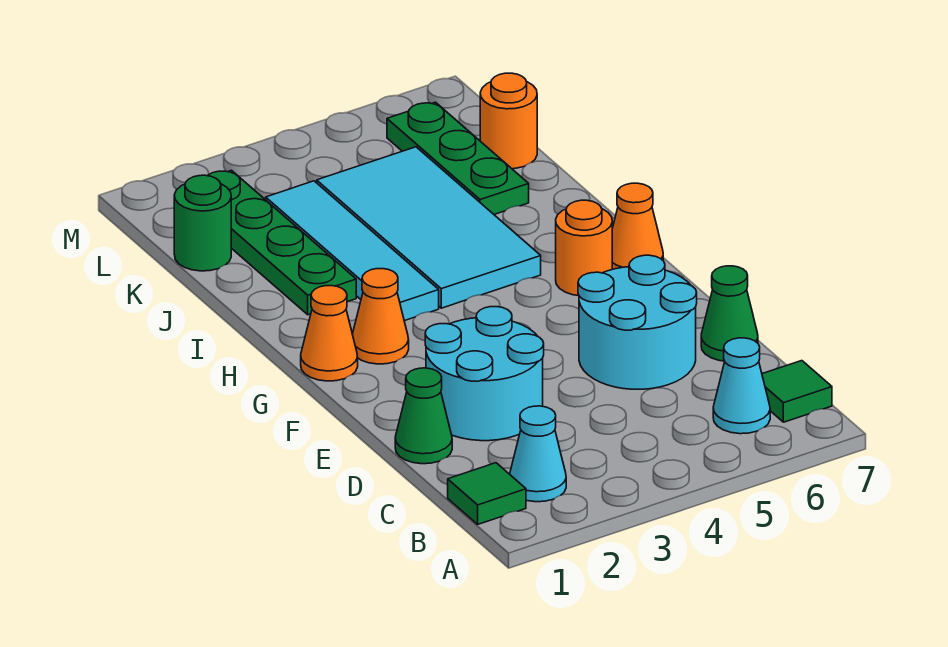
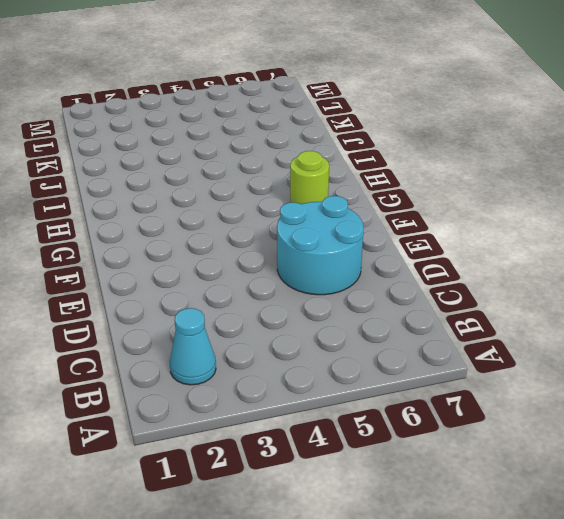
lime round brick G6 level 1 -> orange round brick G6 level 1
none -> green tile B1 level 1
none -> cyan cone B6 level 1
none -> green tile B7 level 1

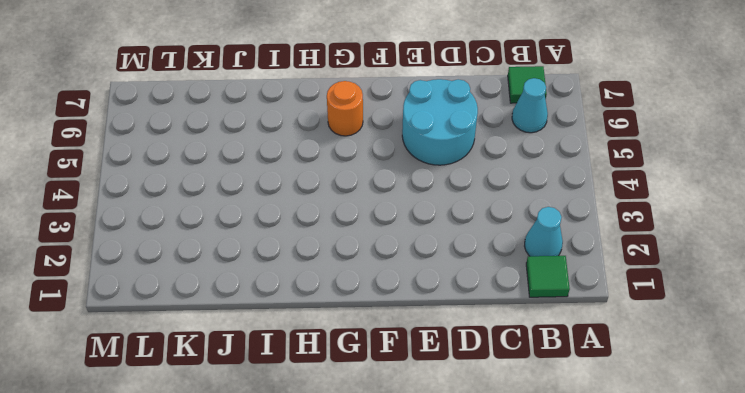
none -> green cone D1 level 1
none -> cyan round brick D2:E3 level 1
none -> green cone D7 level 1

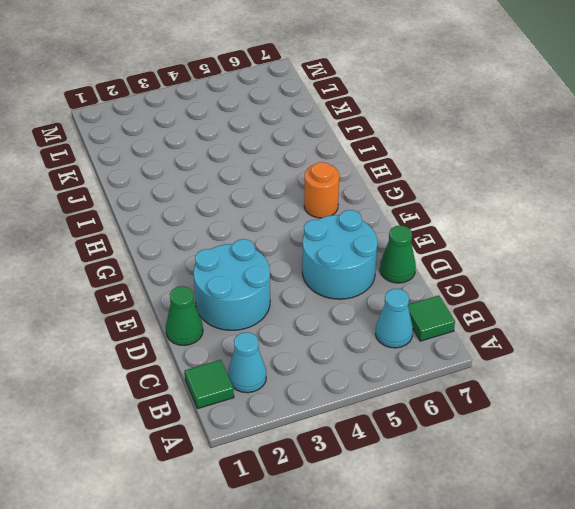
none -> orange cone G1 level 1
none -> orange cone G2 level 1
none -> orange cone G7 level 1

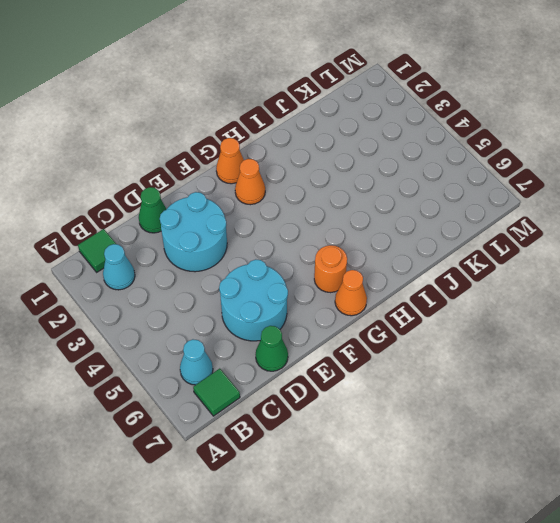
none -> cyan tile H3:K3 level 1
none -> cyan tile H4:K5 level 1
none -> green plate I2:L2 level 1

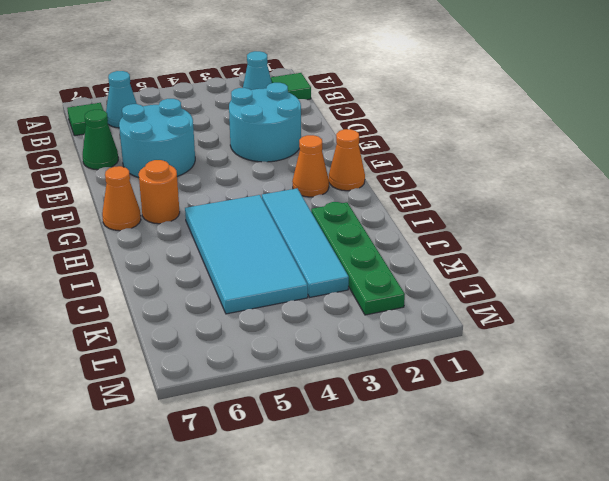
none -> green cone D1 level 1
none -> green plate J6:L6 level 1
none -> green round brick K1 level 1

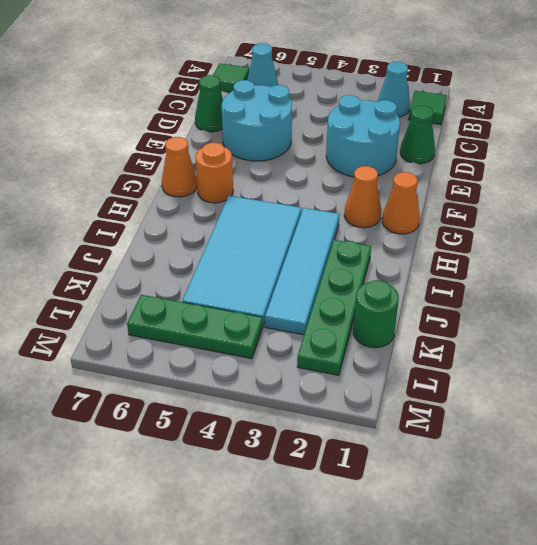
green plate L4:L6 level 1 -> green plate J6:L6 level 1
none -> orange round brick K7 level 1

